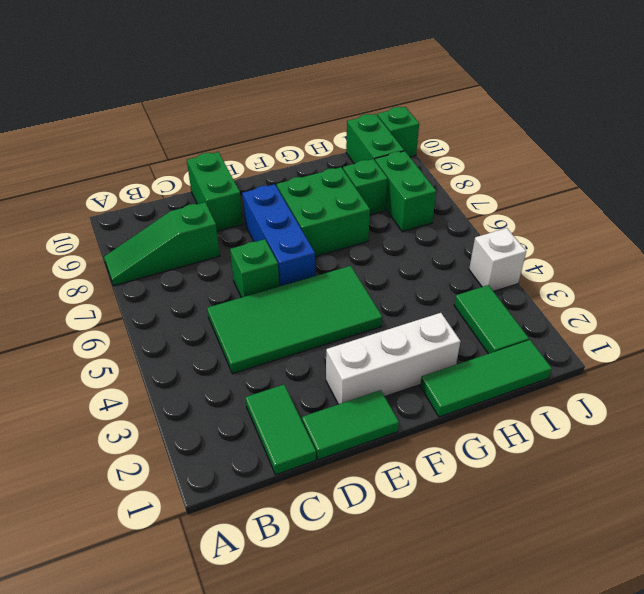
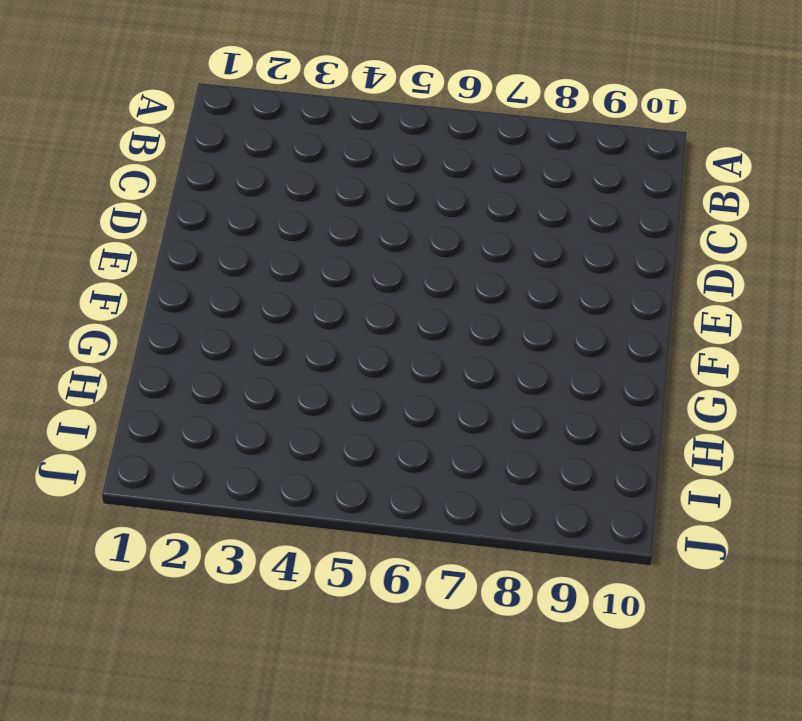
none -> green slope A8:C8 level 1 top C
none -> green tile C1:C2 level 1
none -> green tile C4:F5 level 1

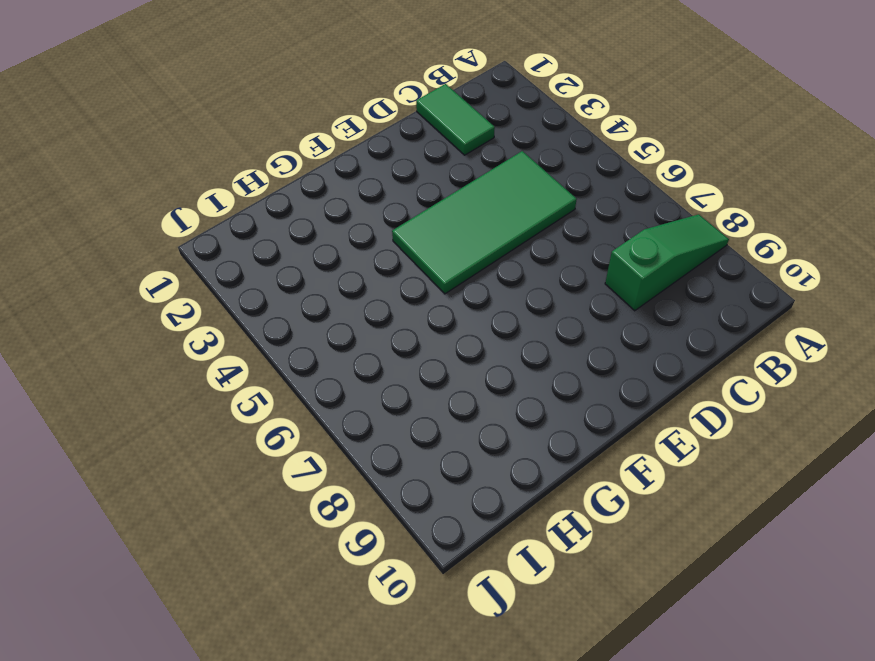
none -> green tile D1:E1 level 1
none -> green brick D6 level 1
none -> green brick D9:D10 level 1

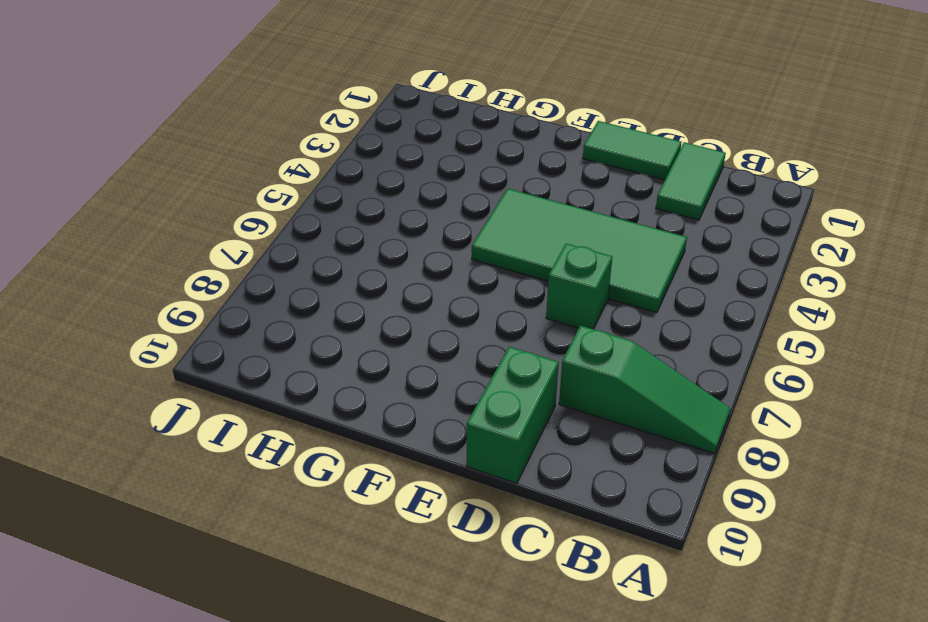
none -> white brick E2:G2 level 1
none -> blue brick E6:E8 level 1
none -> green brick F7:G8 level 1

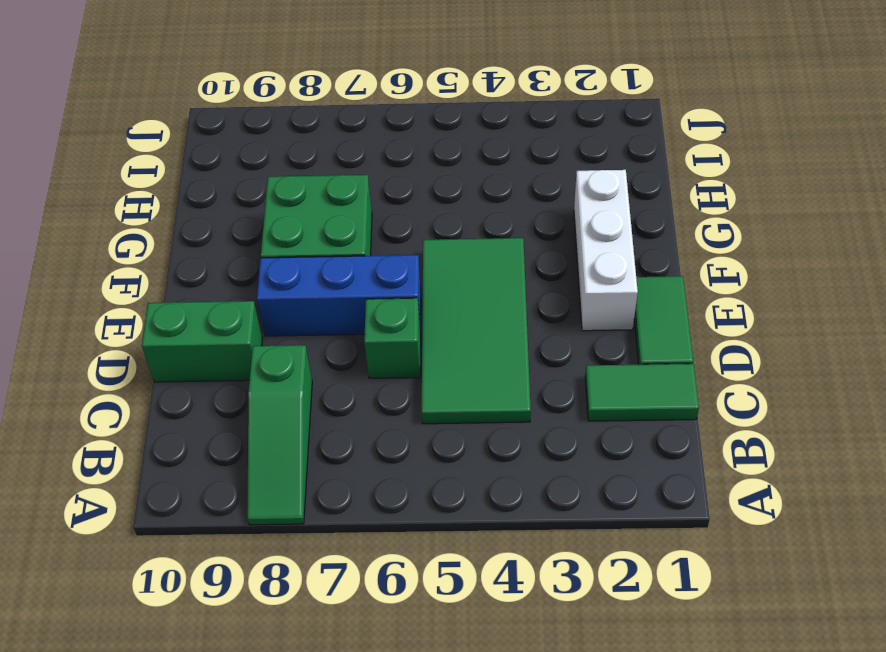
none -> green tile G1:I1 level 1
none -> green brick H8 level 1
none -> green tile I2:I3 level 1

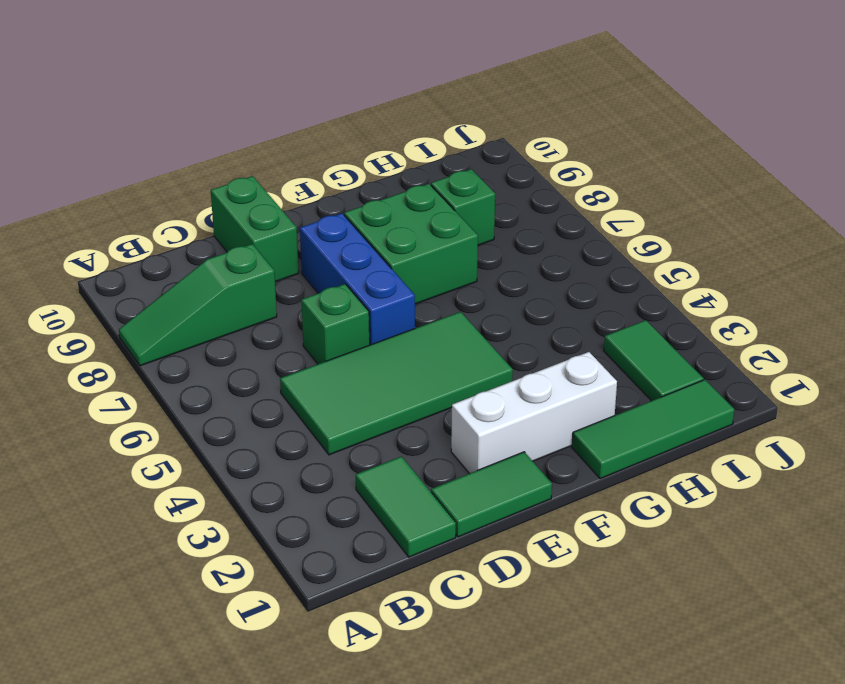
none -> green brick I7:I8 level 1
none -> green brick I9:I10 level 1
none -> white brick J4 level 1

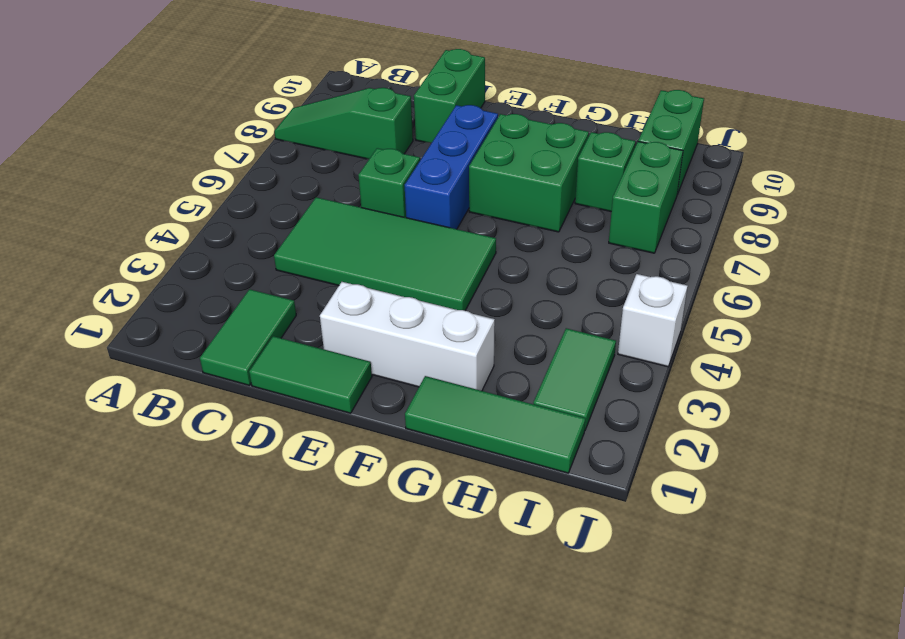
none -> green brick J10 level 1

